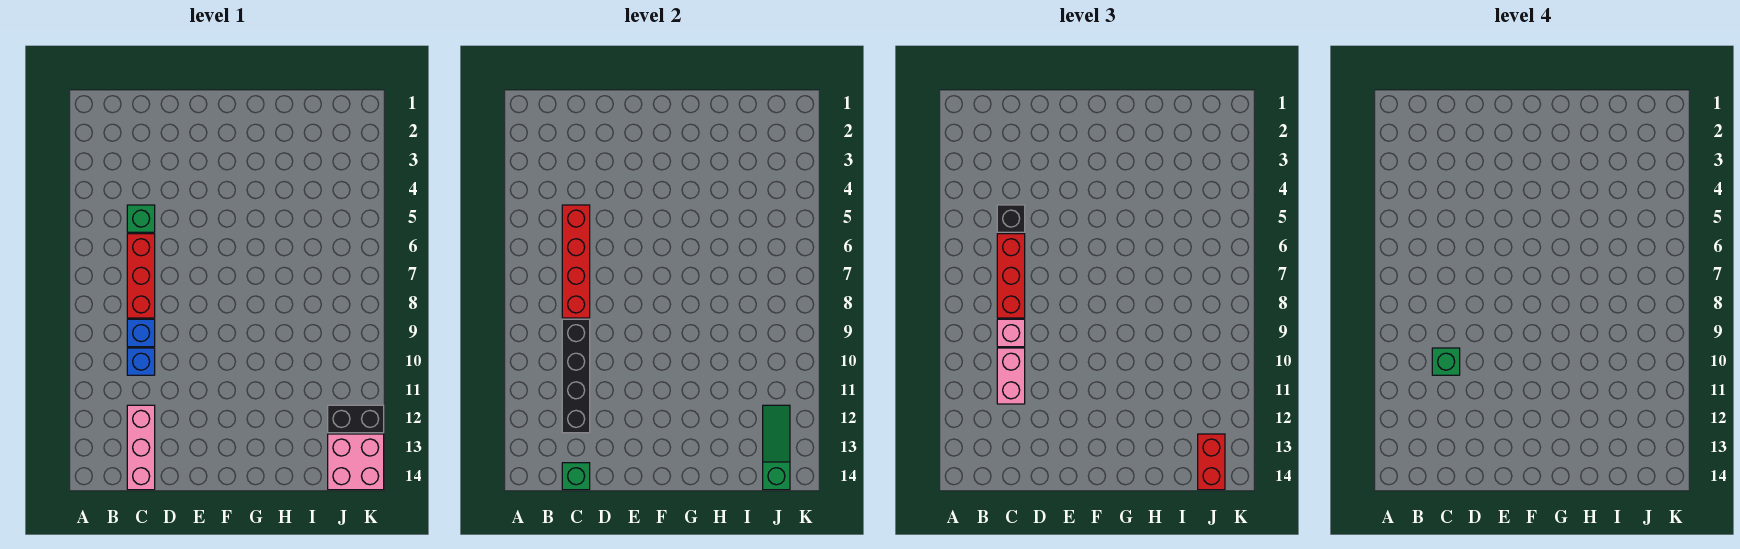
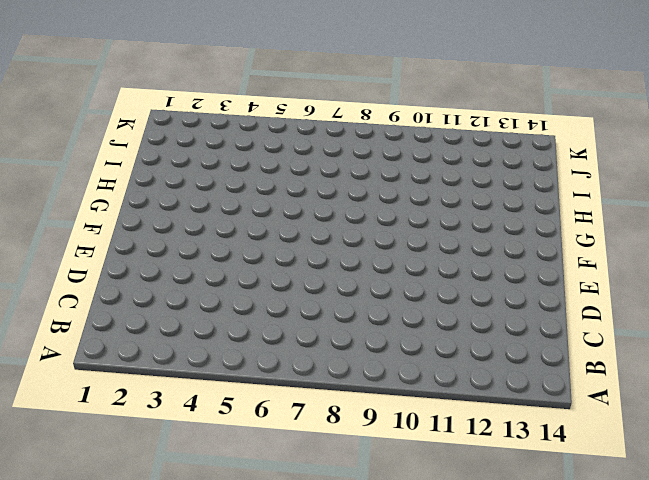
none -> green brick C5 level 1
none -> red brick C6:C8 level 1
none -> blue brick C9 level 1

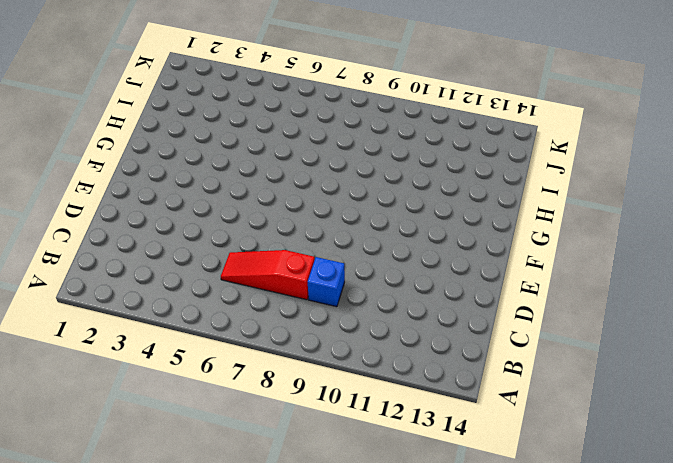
red slope C6:C8 level 1 top 8 -> red brick C6:C8 level 1
none -> green brick C5 level 1
none -> blue brick C10 level 1
none -> pink brick C12:C14 level 1

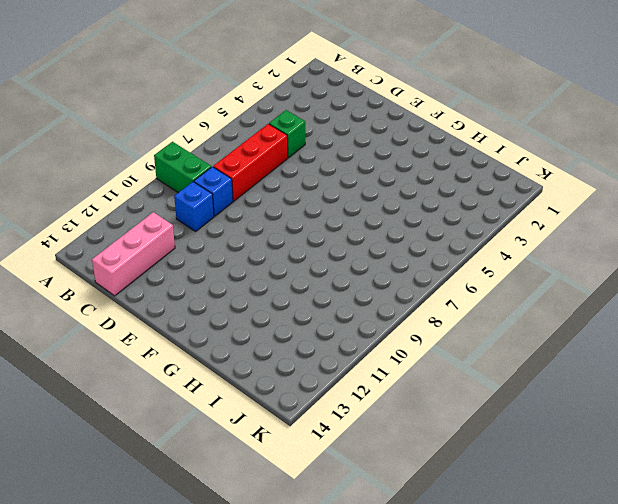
green brick A9:B9 level 1 -> none
none -> black brick J12:K12 level 1
none -> pink brick J13:K14 level 1
none -> red brick C5:C8 level 2

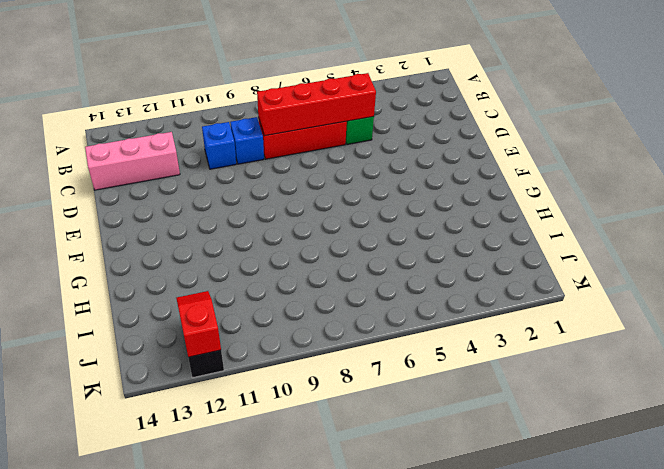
red slope J12:K12 level 2 top K -> green slope J12:J14 level 2 top 14
none -> pink brick J13:K14 level 1
none -> black brick C9:C12 level 2
none -> green brick C14 level 2

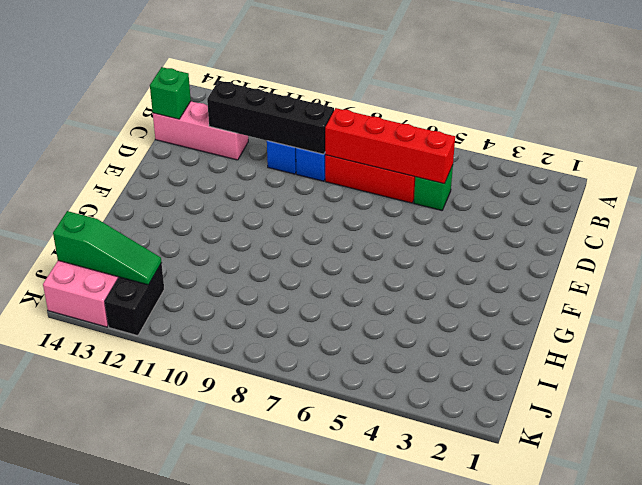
none -> black brick C5 level 3
none -> red brick C6:C8 level 3
none -> pink brick C9 level 3

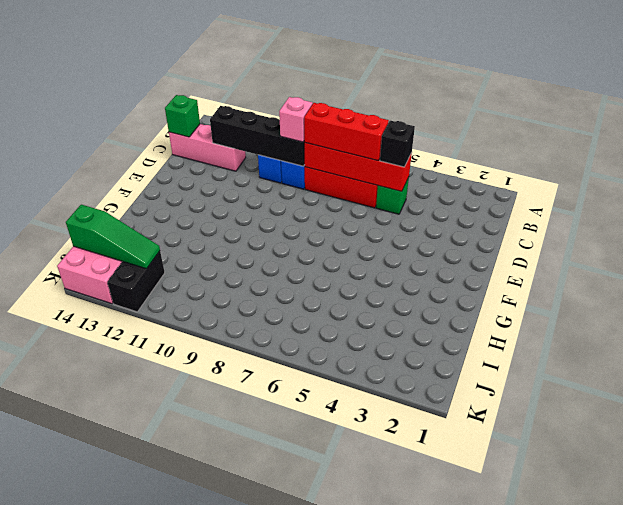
none -> pink brick C10:C11 level 3
none -> red brick J13:J14 level 3
none -> green brick C10 level 4

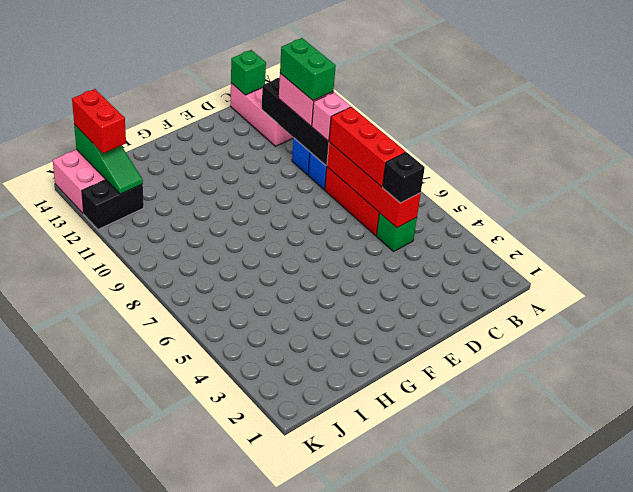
green brick C10:C11 level 4 -> green brick C10 level 4

